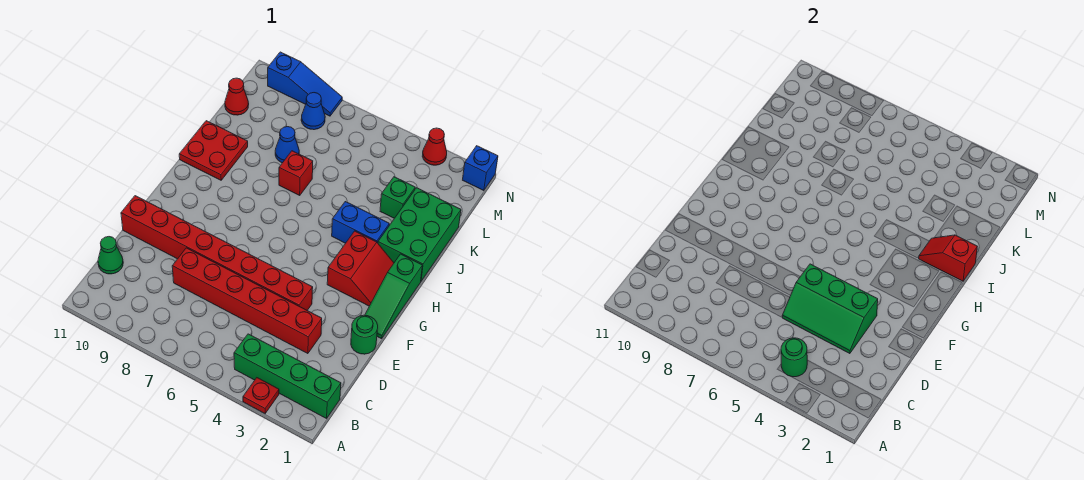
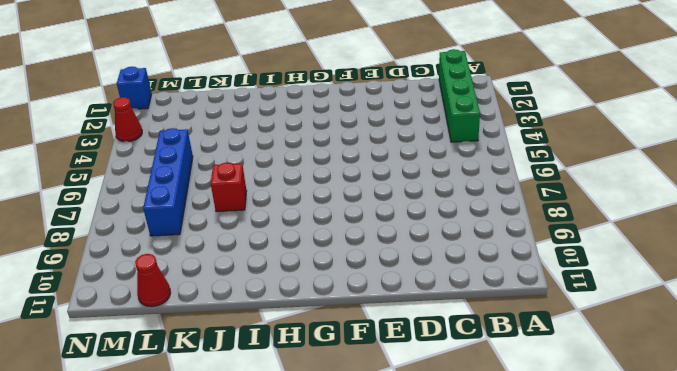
blue brick L5:L8 level 1 -> none
none -> red plate A3 level 1
none -> green cone C11 level 1
none -> red brick D3:D8 level 1

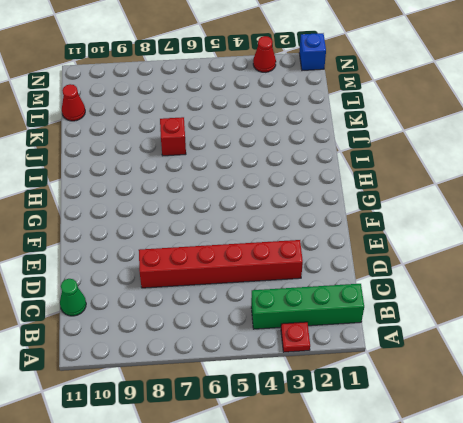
none -> green round brick E1 level 1
none -> red brick E4:E11 level 1
none -> green slope F1:H1 level 1 top H

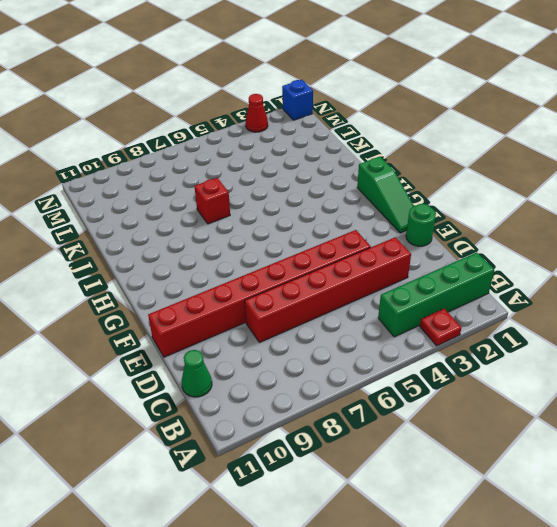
none -> red slope G2:H3 level 1 top 3
none -> green brick I1:K2 level 1
none -> blue brick I3:I4 level 1

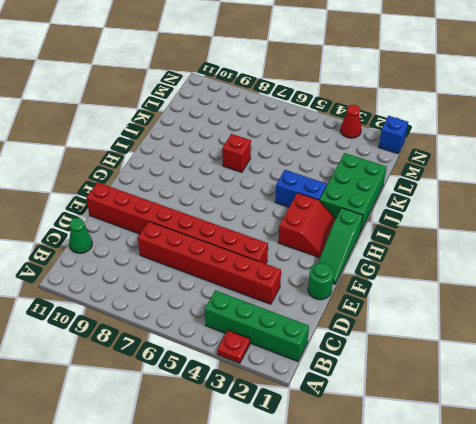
none -> red plate I10:J11 level 1
none -> green brick K3 level 1
none -> blue cone K8 level 1

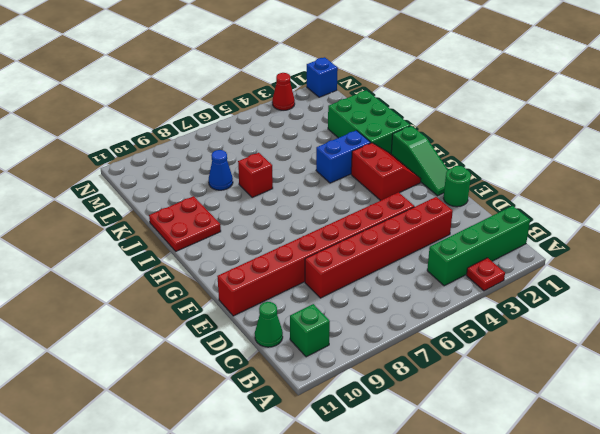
green brick B10 level 1 -> green brick K3 level 1
none -> red cone L11 level 1
none -> blue cone M8 level 1
none -> blue slope N8:N10 level 1 top 10

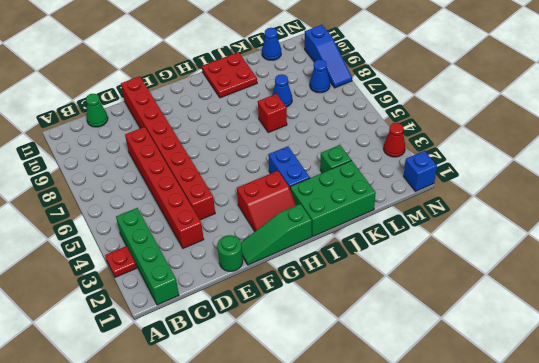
blue cone L11 level 1 -> red cone L11 level 1
none -> green round brick B4 level 2
none -> green slope D3:E5 level 2 top E
none -> red slope I1:I2 level 2 top 1

